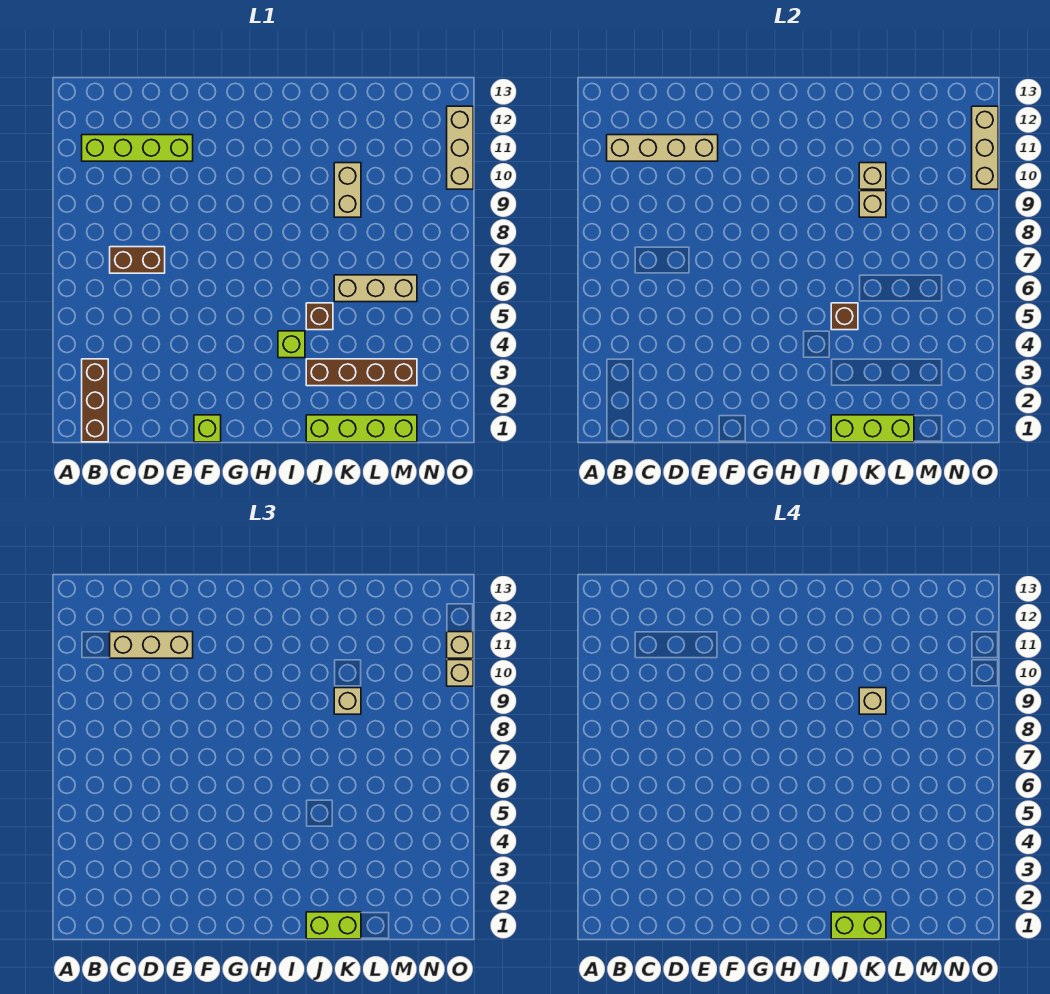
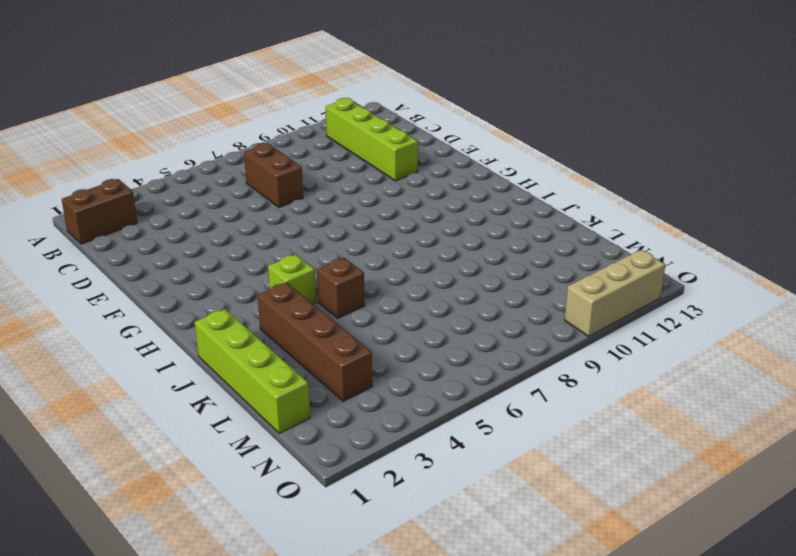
brown brick B1:B2 level 1 -> brown brick B1:B3 level 1
none -> lime brick F1 level 1
none -> tan brick K6:M6 level 1
none -> tan brick K9:K10 level 1

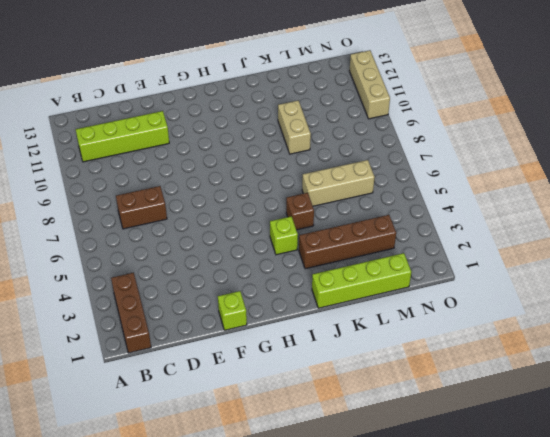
none -> tan brick B11:E11 level 2
none -> lime brick J1:L1 level 2
none -> brown brick J5 level 2

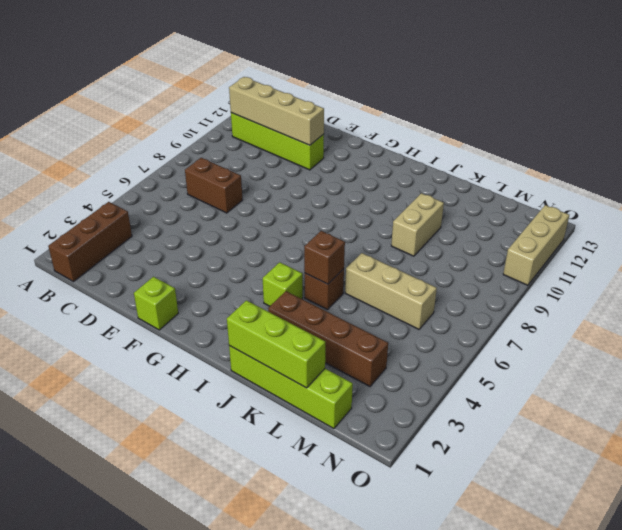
none -> tan brick K9 level 2
none -> tan brick K10 level 2
none -> tan brick O10:O12 level 2

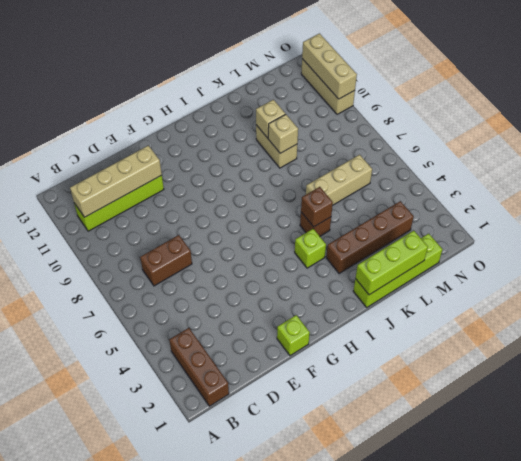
none -> tan brick C11:E11 level 3
none -> lime brick J1:K1 level 3
none -> tan brick K9 level 3

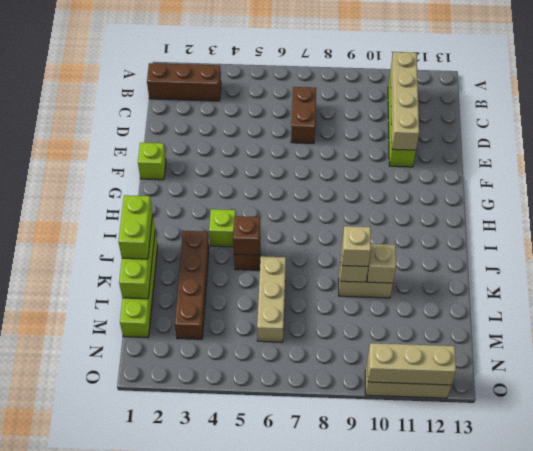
none -> tan brick C11:E11 level 3
none -> tan brick O10 level 3
none -> tan brick O11 level 3

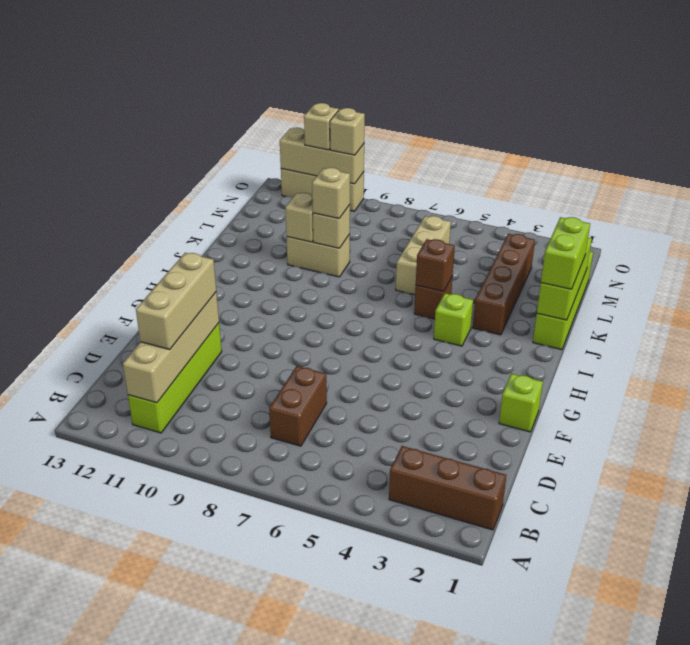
none -> lime brick J1:K1 level 4
none -> tan brick K9 level 4

